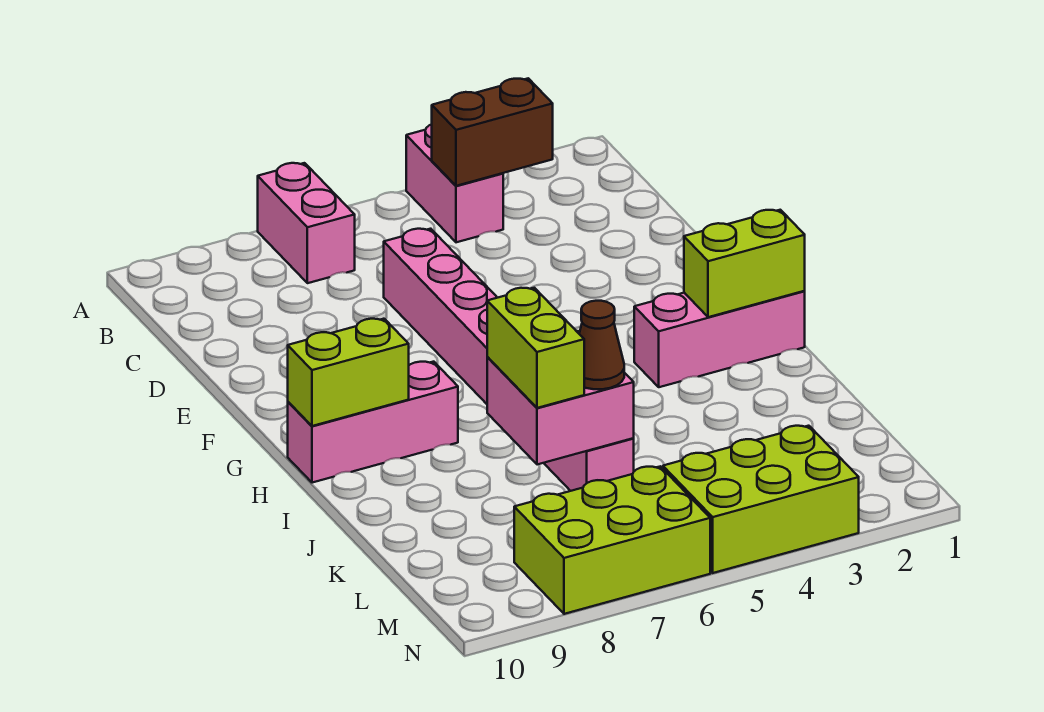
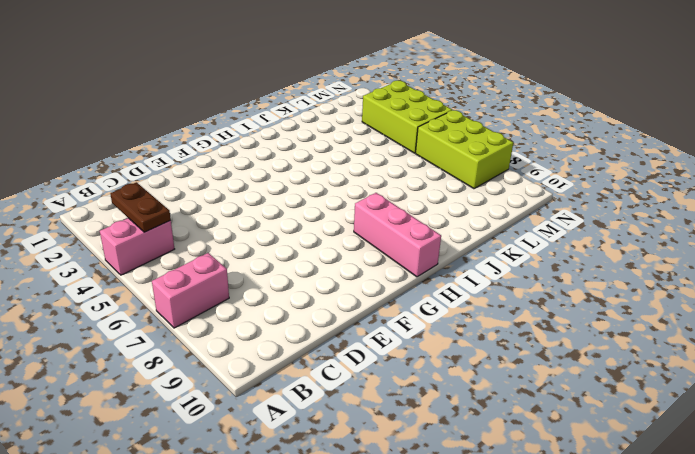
brown plate B3:B4 level 2 -> brown brick B3:B4 level 2
none -> pink brick D6:K6 level 1
none -> pink brick H1:H3 level 1
none -> lime brick H1:H2 level 2

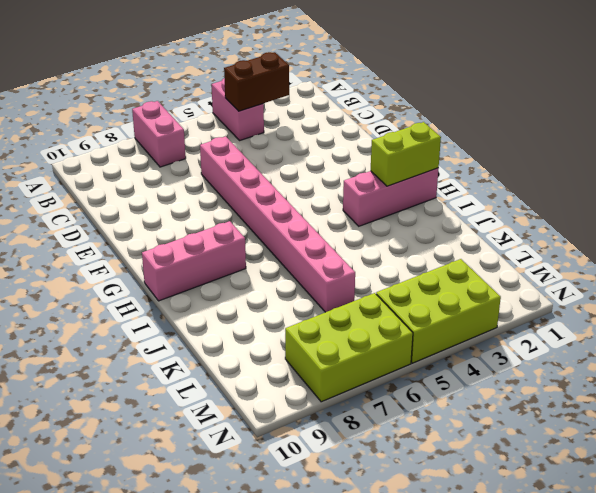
none -> lime brick H9:H10 level 2
none -> pink brick J6:K7 level 2
none -> lime brick J7:K7 level 3

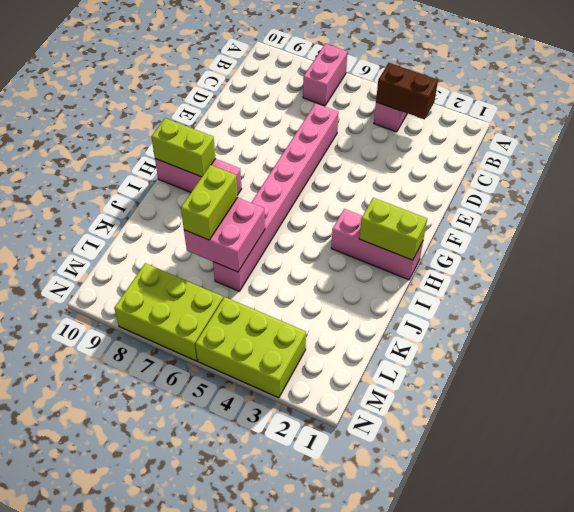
none -> brown cone K6 level 3

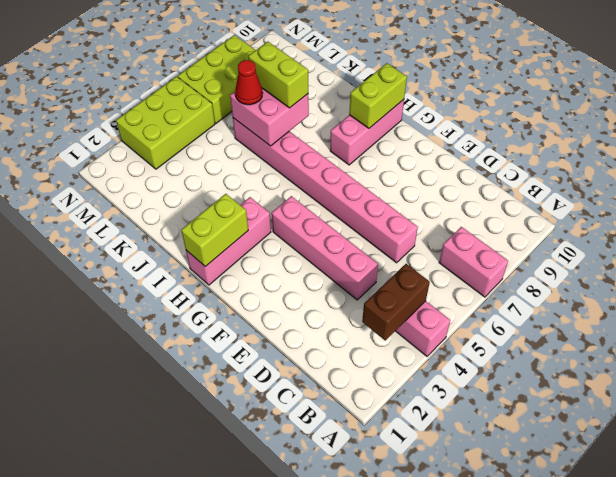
pink brick D4:G4 level 1 -> none
red cone K6 level 3 -> brown cone K6 level 3

